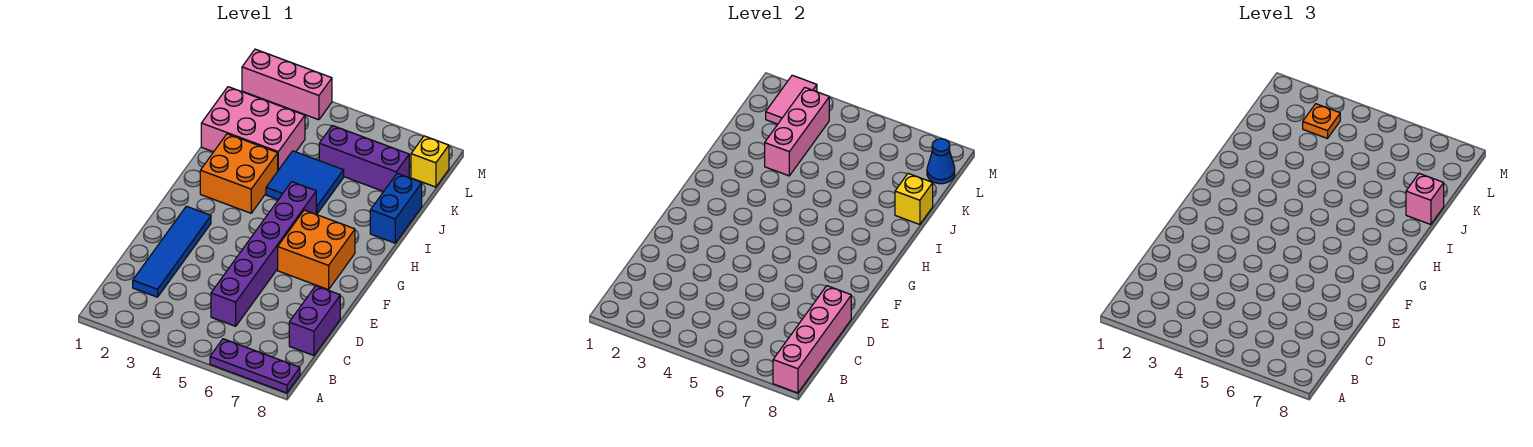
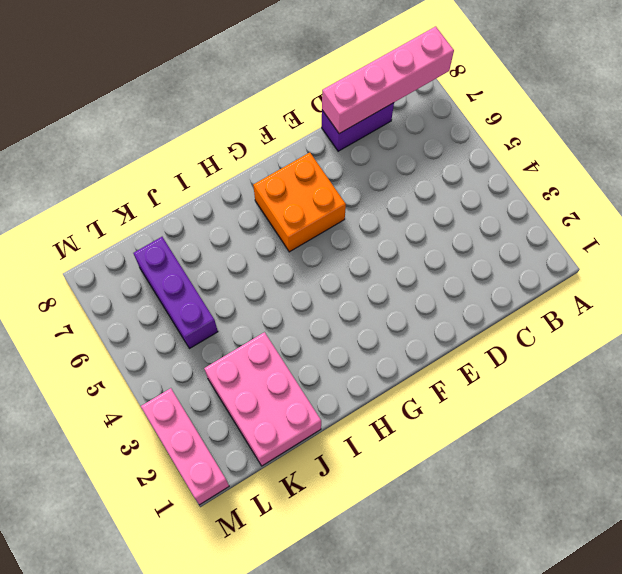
none -> purple plate A6:A8 level 1
none -> blue tile C2:F2 level 1
none -> purple brick C5:H5 level 1

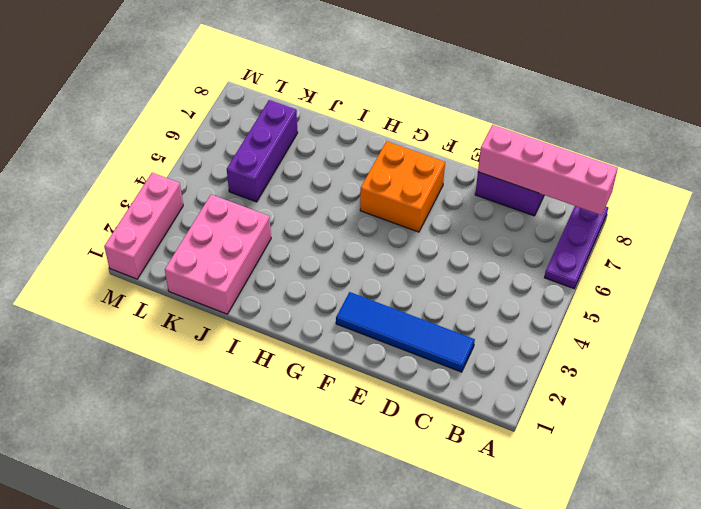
none -> purple brick C5:H5 level 1
none -> orange brick H2:I3 level 1
none -> blue tile I4:J5 level 1

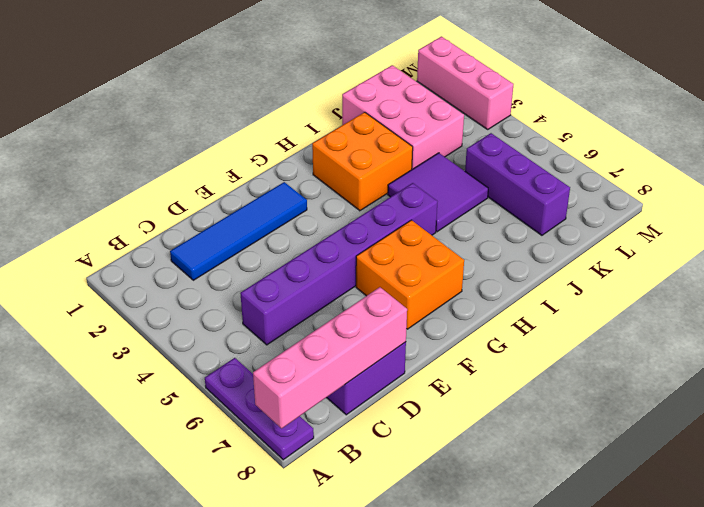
purple tile I4:J5 level 1 -> blue tile I4:J5 level 1
none -> blue brick I8:J8 level 1
none -> yellow brick L8 level 1
none -> pink brick J3:L3 level 2

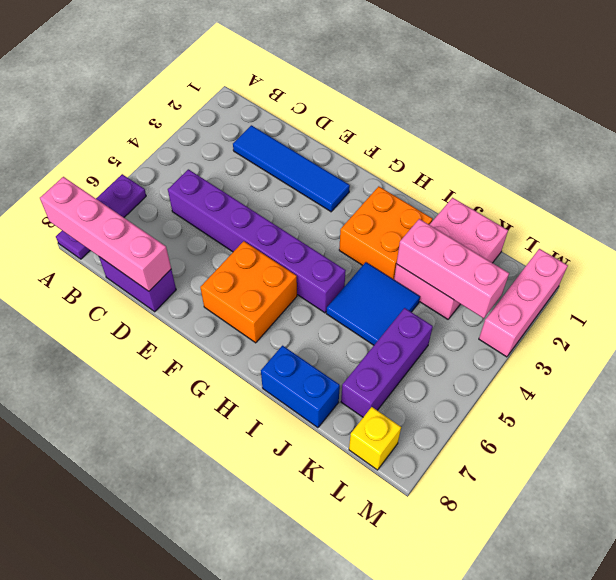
none -> yellow brick J8 level 2
none -> pink tile L2:M2 level 2
none -> blue cone L8 level 2

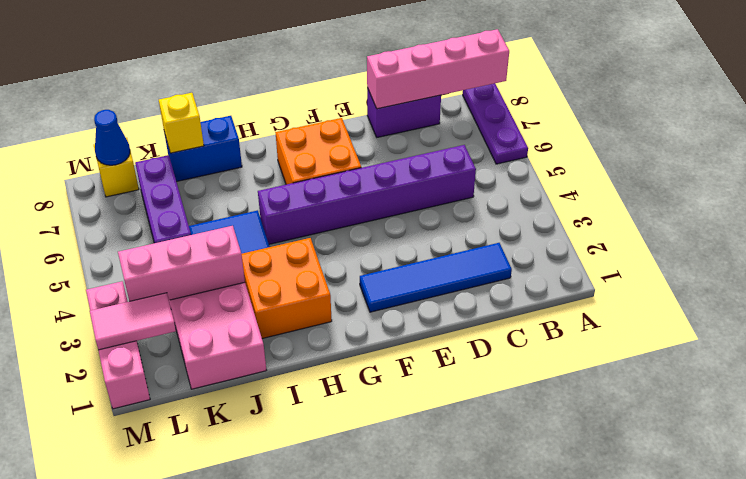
none -> pink brick J8 level 3
none -> orange plate L3 level 3

